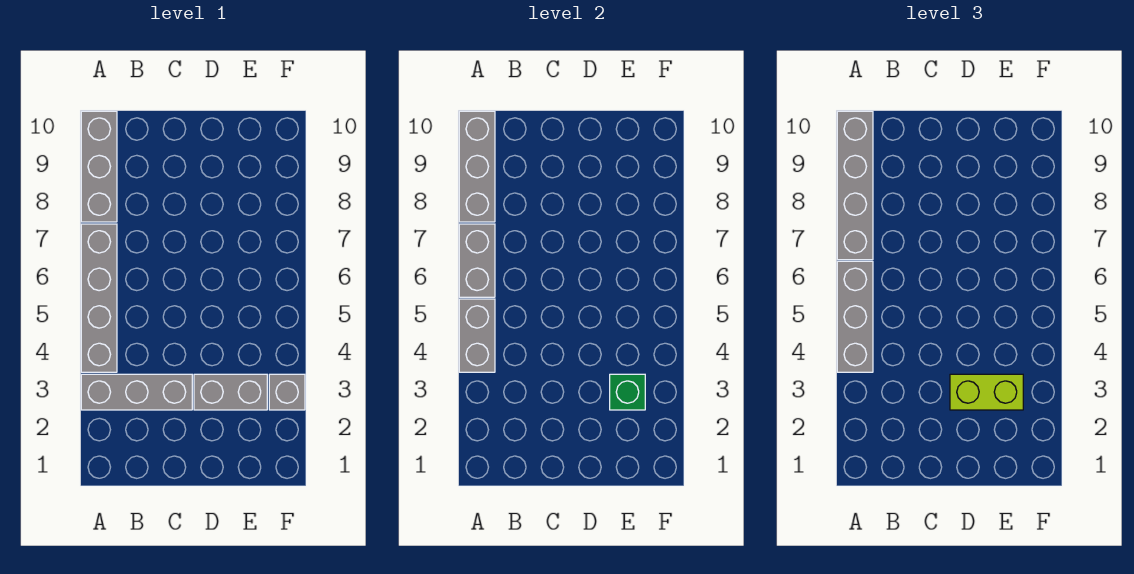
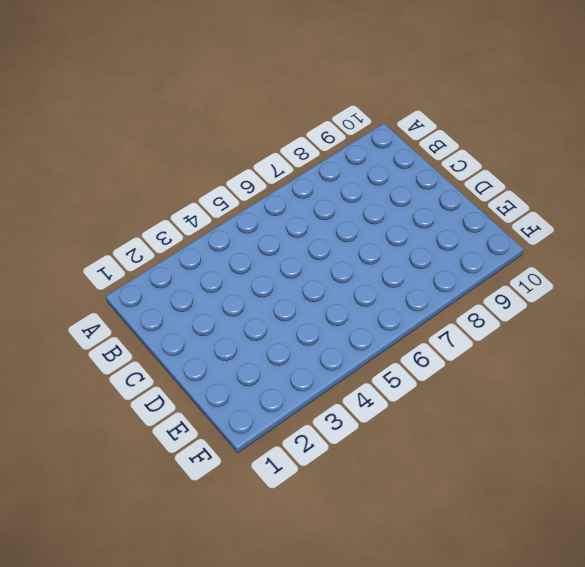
none -> grey brick A3:C3 level 1
none -> grey brick A4:A7 level 1
none -> grey brick A8:A10 level 1

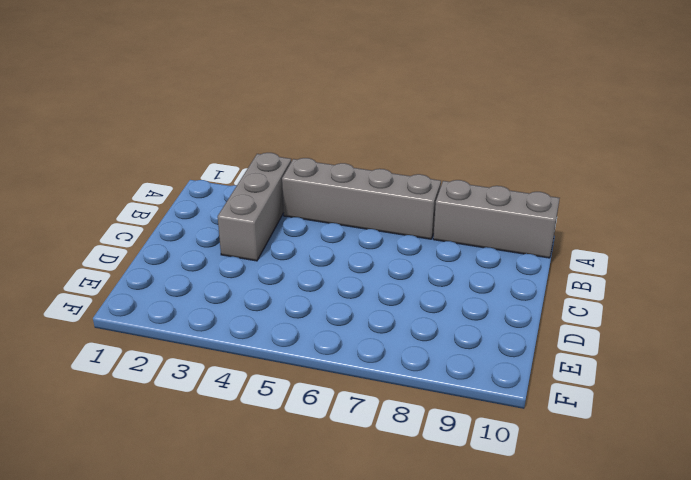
none -> grey brick D3:E3 level 1
none -> grey brick F3 level 1
none -> grey brick A4:A5 level 2

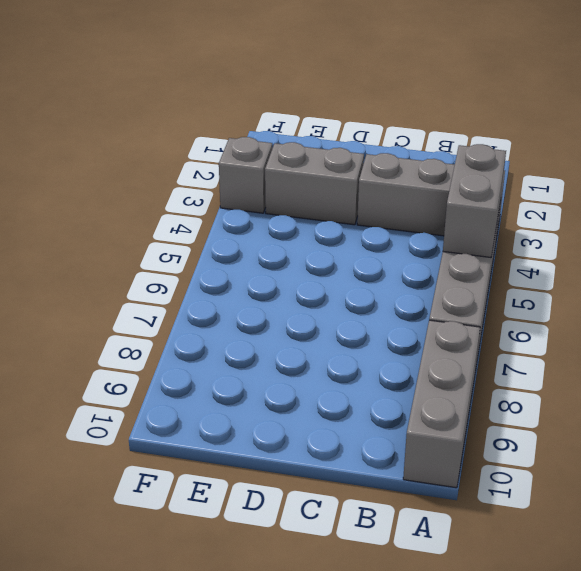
none -> grey brick A6:A7 level 2
none -> grey brick A8:A10 level 2
none -> green brick E3 level 2

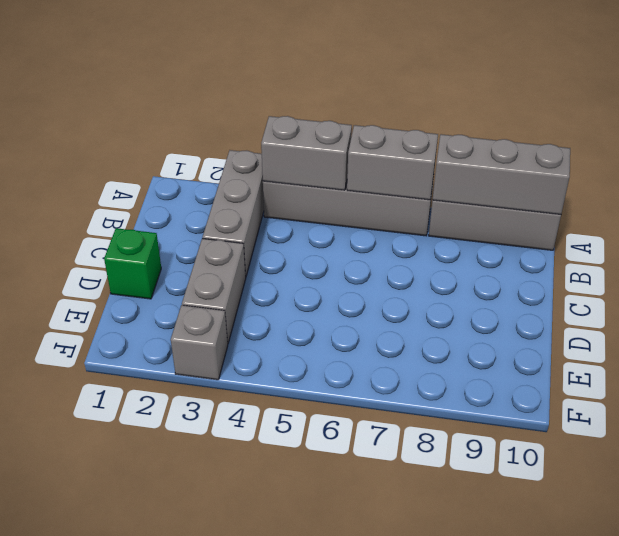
green brick D1 level 1 -> green brick E3 level 2
none -> grey brick A4:A6 level 3
none -> grey brick A7:A10 level 3
none -> lime brick D3:E3 level 3

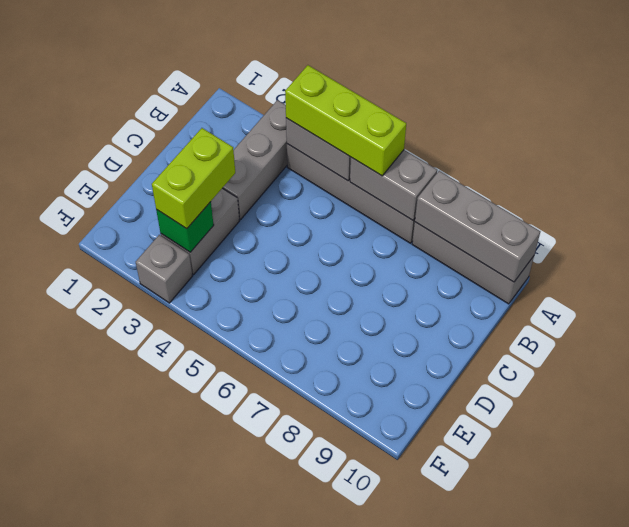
lime brick A4:A6 level 3 -> grey brick A4:A6 level 3
none -> grey brick A7:A10 level 3

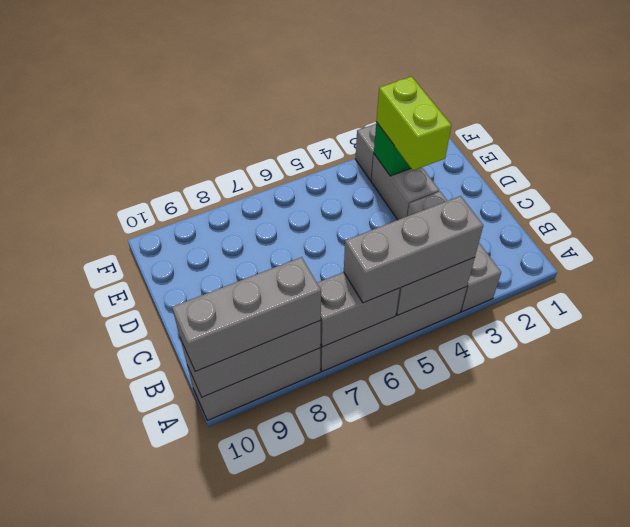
grey brick A8:A10 level 3 -> grey brick A7:A10 level 3

